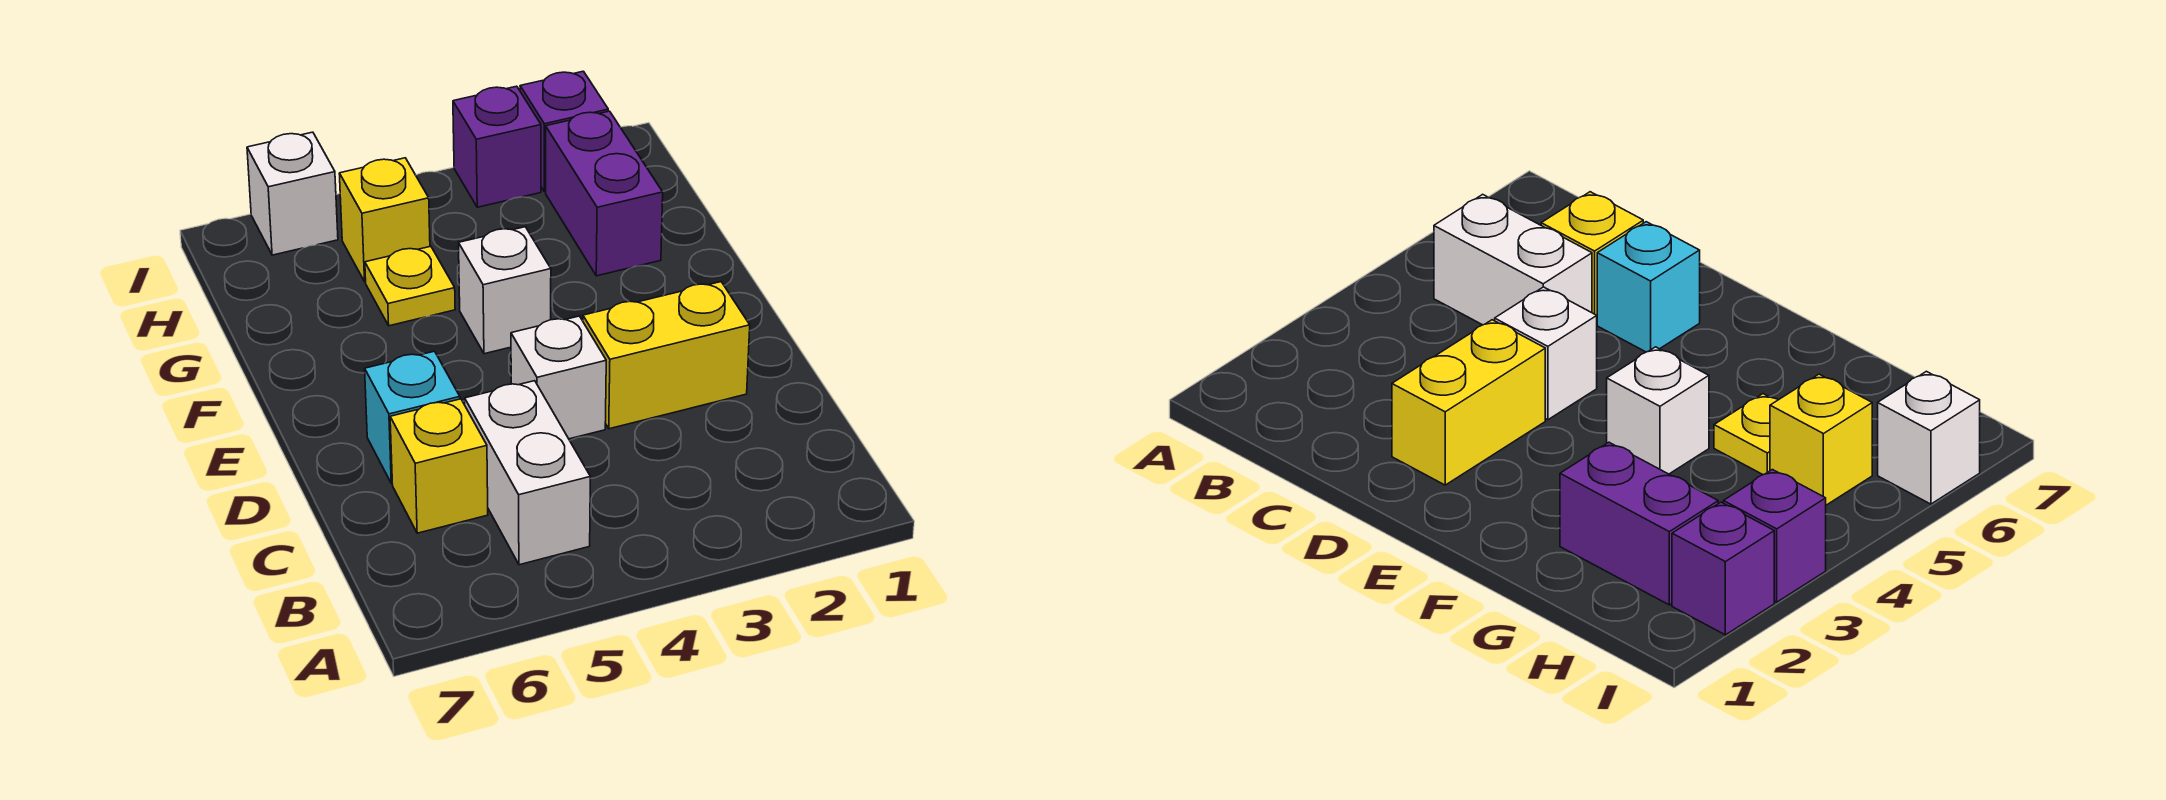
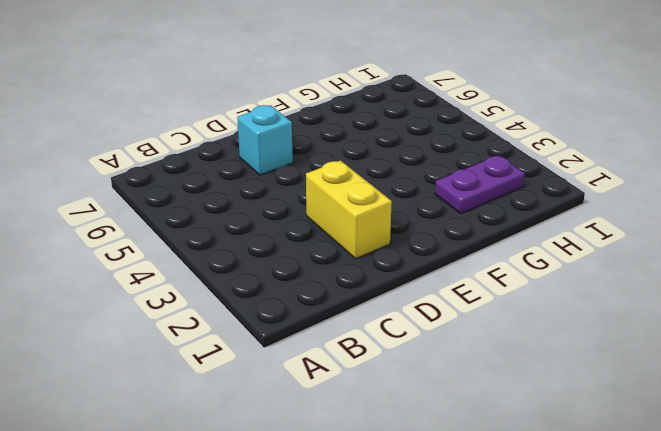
purple plate G2:H2 level 1 -> purple brick G2:H2 level 1
none -> white brick B5:C5 level 1
none -> yellow brick C6 level 1
none -> white brick D4 level 1

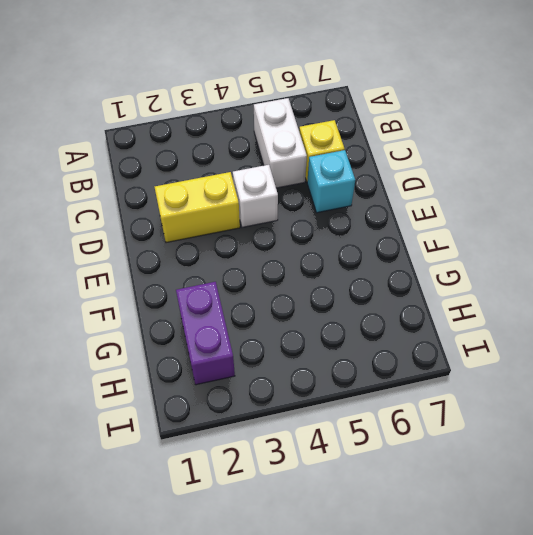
none -> white brick F4 level 1
none -> yellow plate G5 level 1
none -> yellow brick H5 level 1

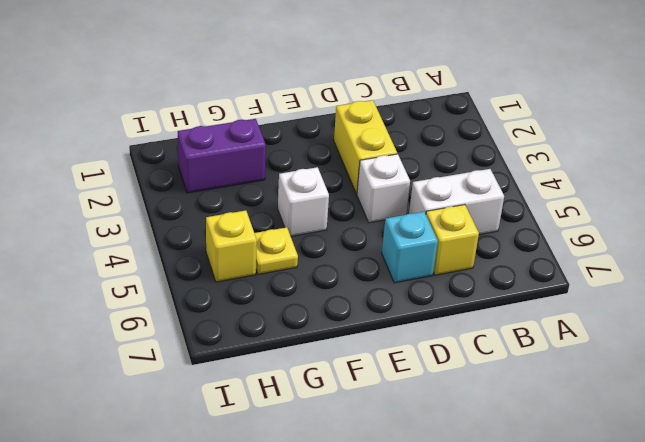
none -> purple brick I2 level 1
none -> purple brick I3 level 1
none -> white brick I6 level 1

